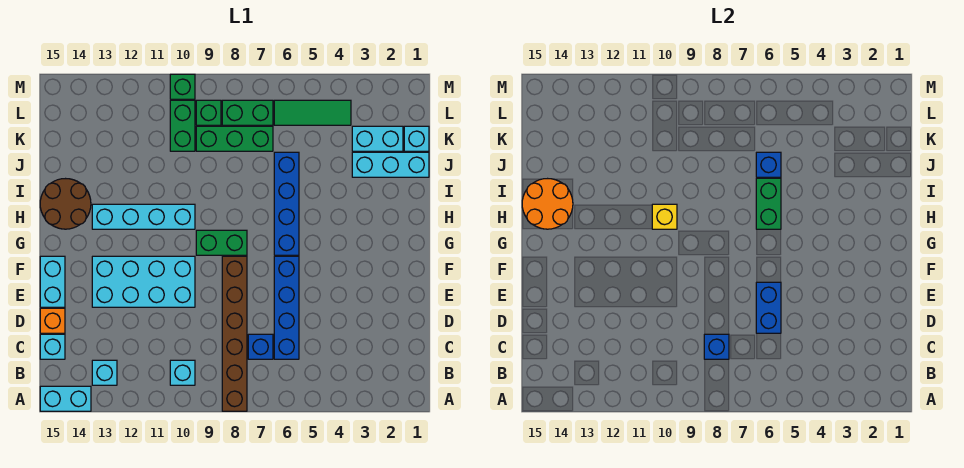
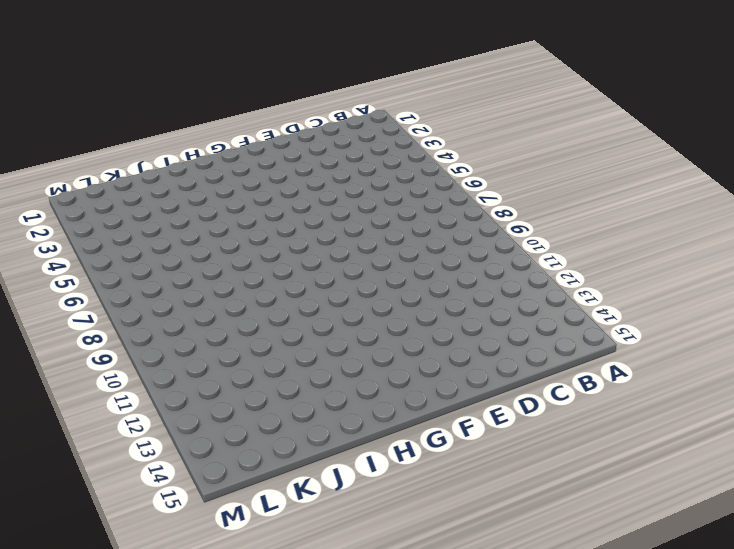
none -> brown brick A8:F8 level 1
none -> cyan brick A14:A15 level 1
none -> cyan brick B10 level 1

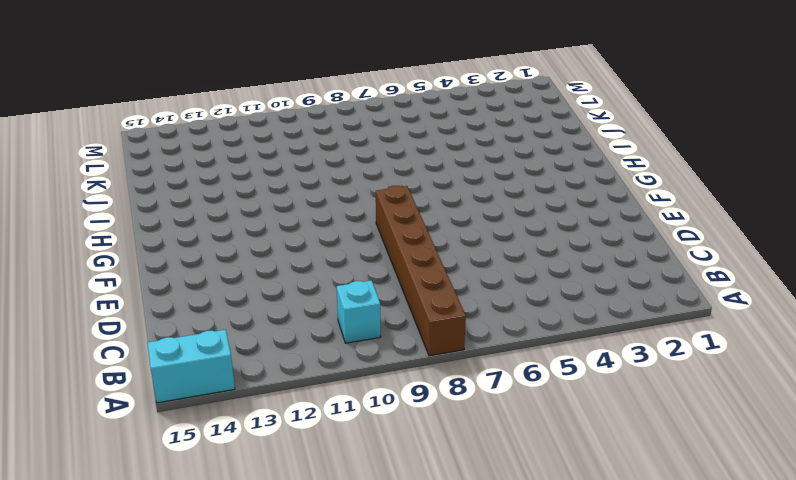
none -> cyan brick B13 level 1
none -> blue brick C6:F6 level 1
none -> blue brick C7 level 1

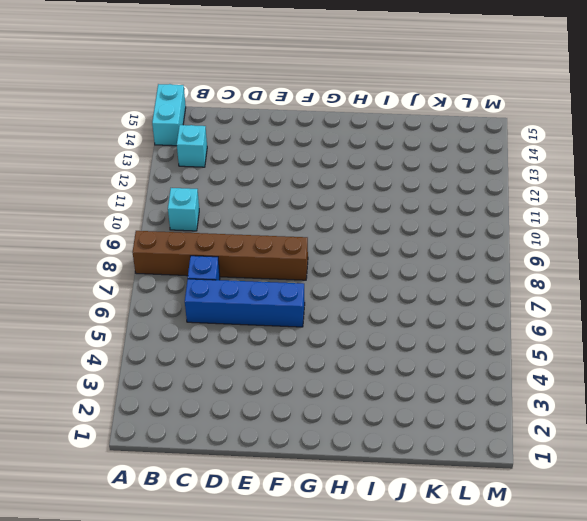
none -> cyan brick C15 level 1
none -> orange brick D15 level 1
none -> cyan brick E10:F13 level 1

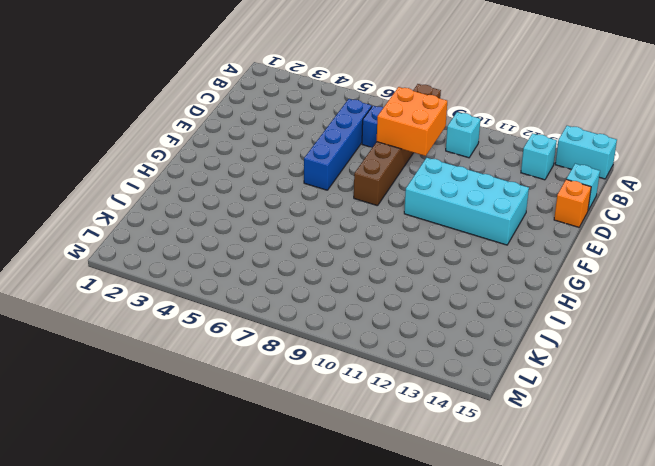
orange brick C8:D9 level 2 -> blue brick C8 level 2
none -> cyan brick E15:F15 level 1
none -> blue brick G6:J6 level 1
none -> green brick G8:G9 level 1

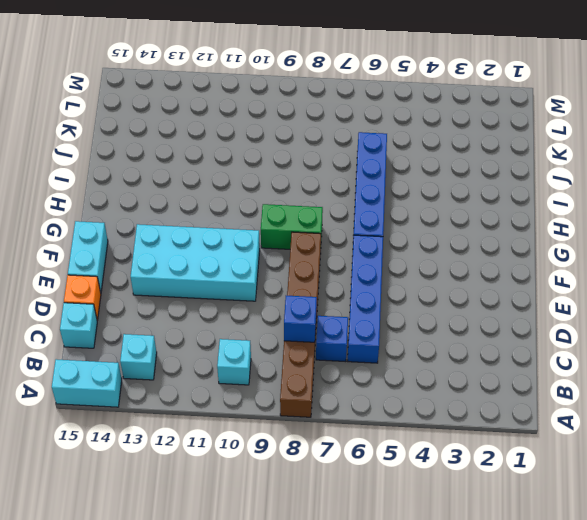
none -> cyan brick H10:H13 level 1
none -> brown round brick H14:I15 level 1
none -> cyan brick J1:J3 level 1

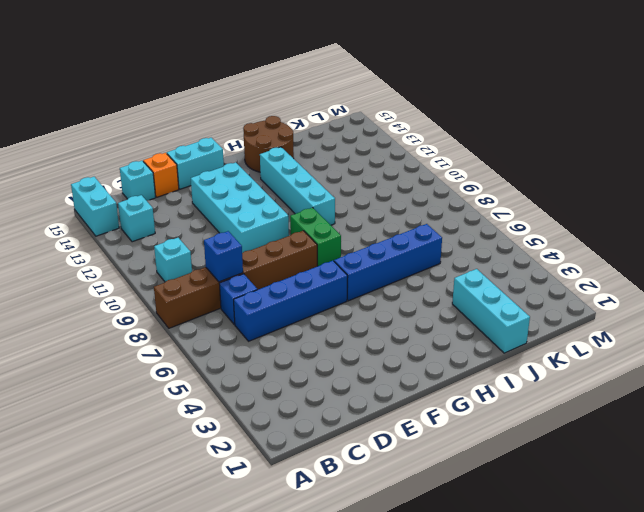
none -> cyan brick K1 level 1
none -> cyan brick K2:K3 level 1
none -> green brick K7:K9 level 1

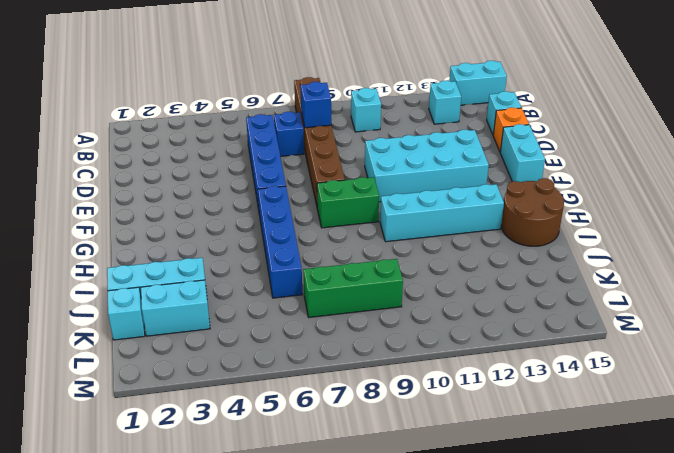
none -> green brick K10:L10 level 1
none -> green tile L4:L6 level 1
none -> green brick L7:L8 level 1

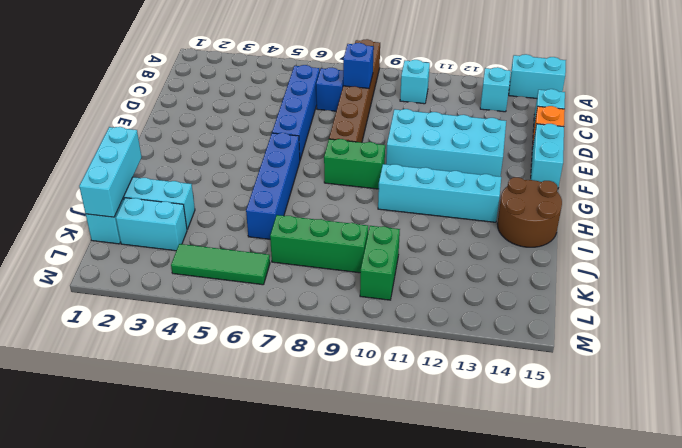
cyan brick I1:K1 level 2 -> none
none -> green brick L7:L8 level 1
none -> green brick L9 level 1
none -> green brick M10 level 1

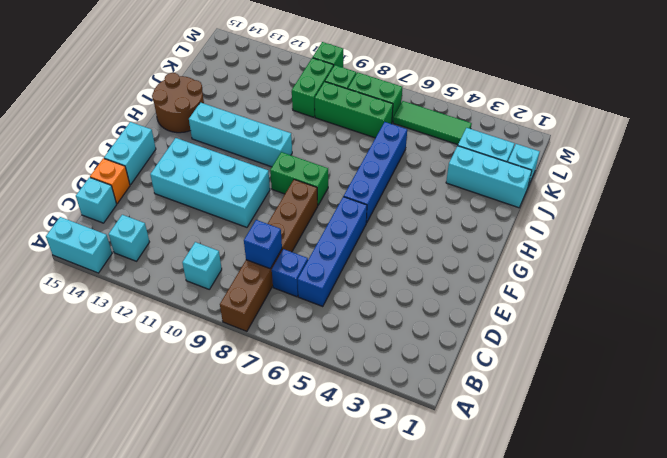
none -> blue brick D6:E6 level 2
none -> green brick H6:I6 level 2
none -> yellow brick H10 level 2

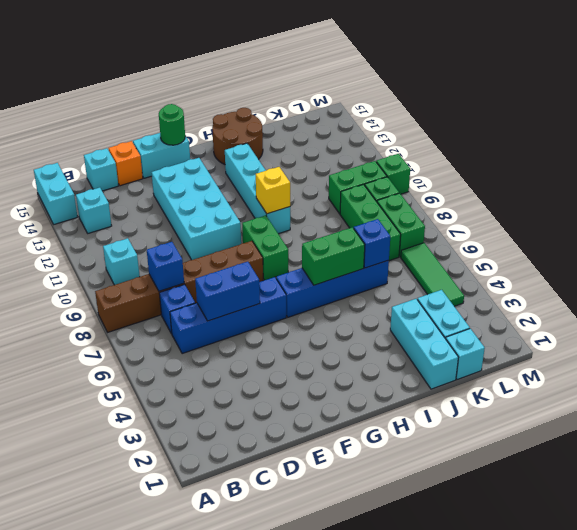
green round brick F15 level 2 -> none
none -> orange round brick H14:I15 level 2

